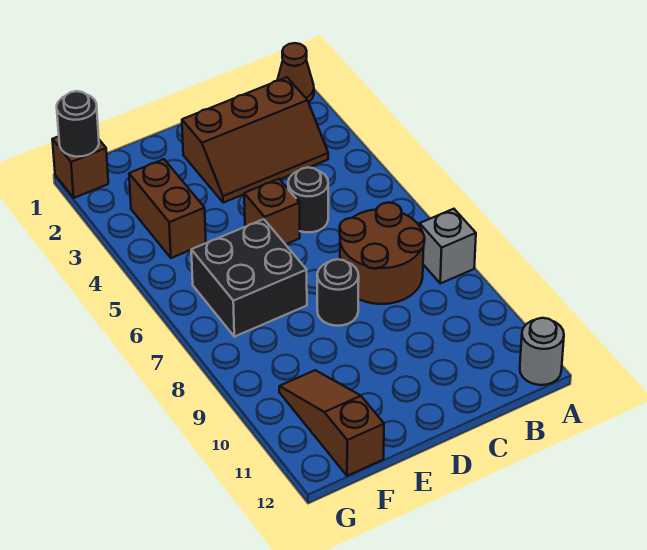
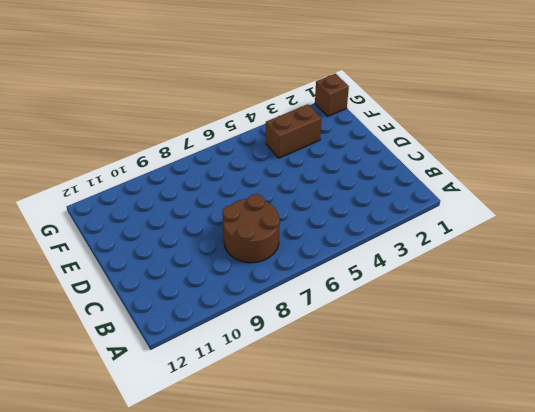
none -> brown cone A1 level 1
none -> grey brick A8 level 1
none -> grey round brick A12 level 1

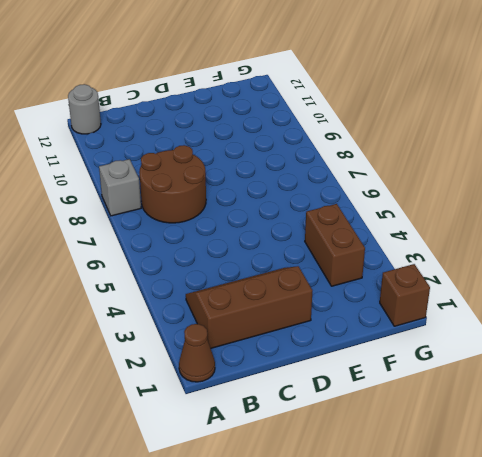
none -> black round brick C5 level 1
none -> brown brick D5 level 1
none -> black round brick D8 level 1

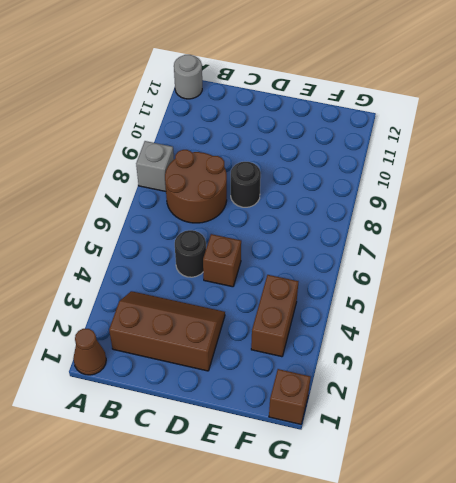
none -> black brick E6:F7 level 1
none -> brown slope F10:F12 level 1 top 12
none -> black round brick G1 level 2

